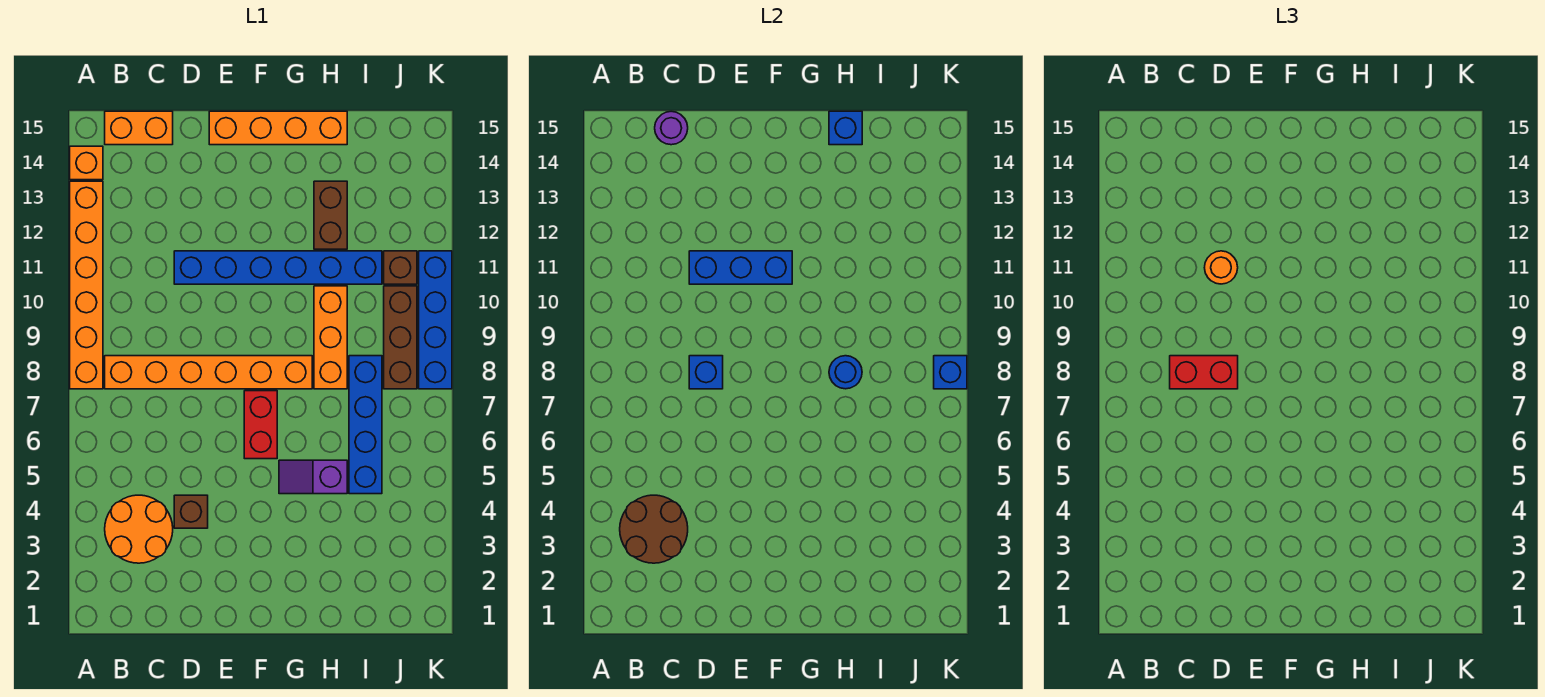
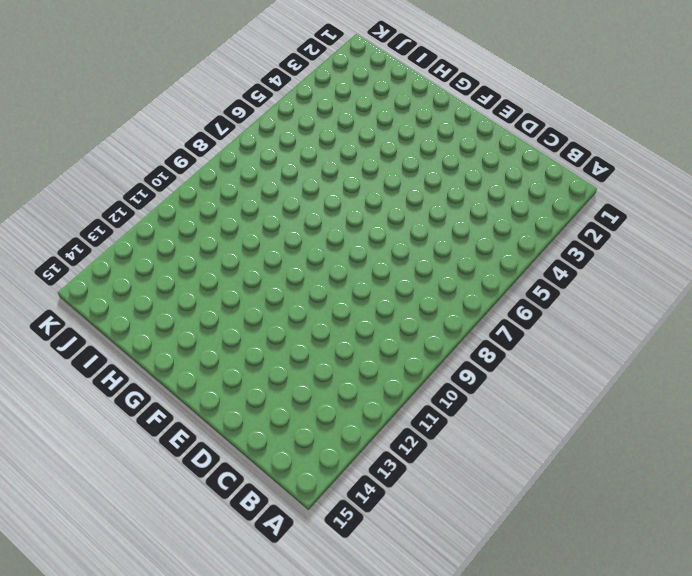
none -> orange brick A8:A13 level 1
none -> orange brick A14 level 1
none -> orange round brick B3:C4 level 1

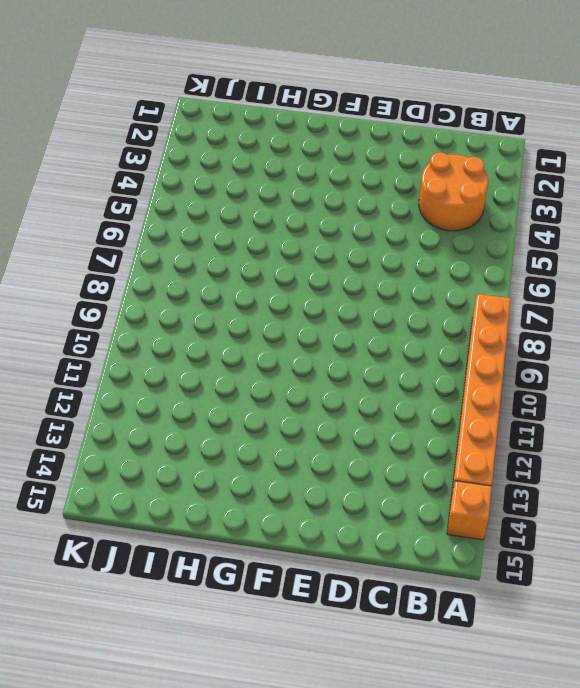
none -> orange brick B8:G8 level 1
none -> orange brick B15:C15 level 1
none -> brown brick D4 level 1

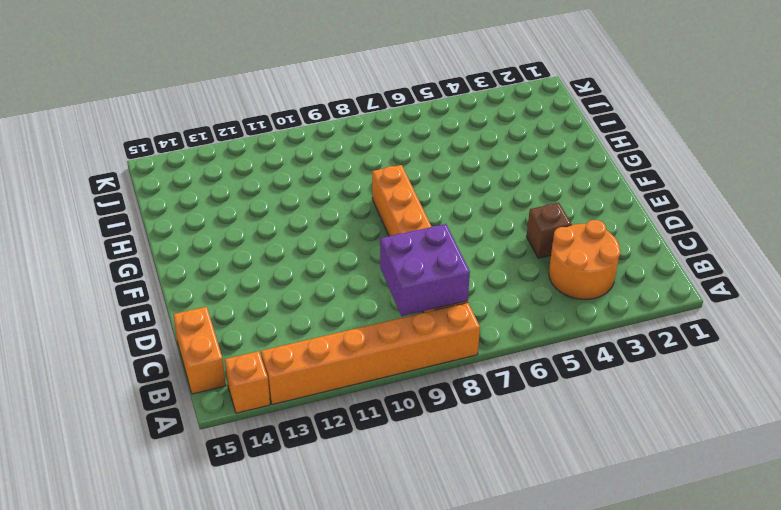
purple brick B8:C9 level 2 -> none
none -> blue brick D11:I11 level 1
none -> orange brick E15:H15 level 1
none -> red brick F6:F7 level 1

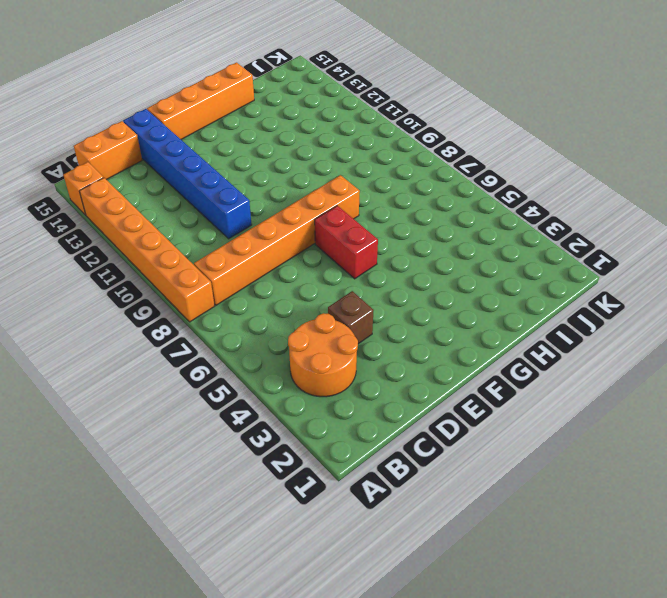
blue brick D10:D15 level 1 -> blue brick D11:I11 level 1
none -> purple slope G5:H5 level 1 top H
none -> orange brick H8:H10 level 1
none -> brown brick H12:H13 level 1

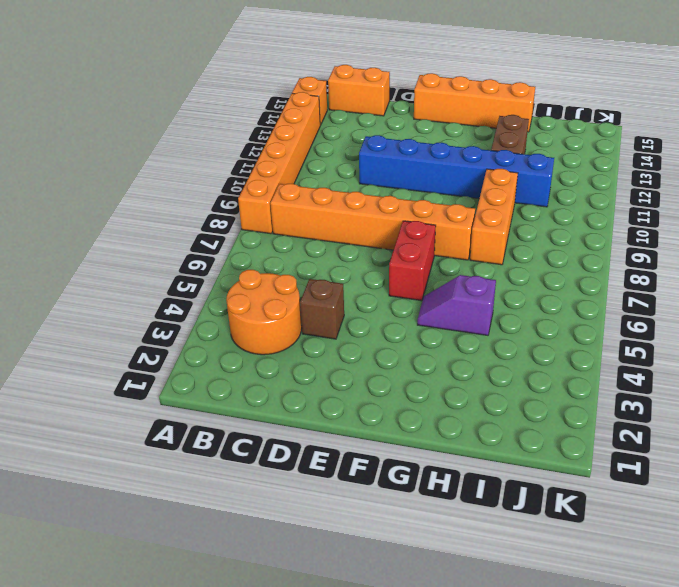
none -> blue brick I5:I8 level 1
none -> brown brick J8:J10 level 1
none -> brown brick J11 level 1

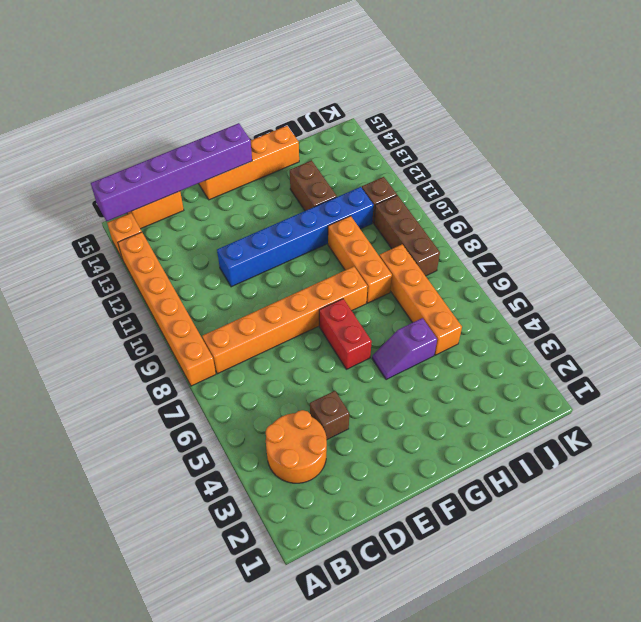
purple brick A15:F15 level 2 -> purple round brick C15 level 2
orange brick I5:I8 level 1 -> blue brick I5:I8 level 1
none -> blue brick K8:K11 level 1
none -> brown round brick B3:C4 level 2
none -> blue brick D8 level 2

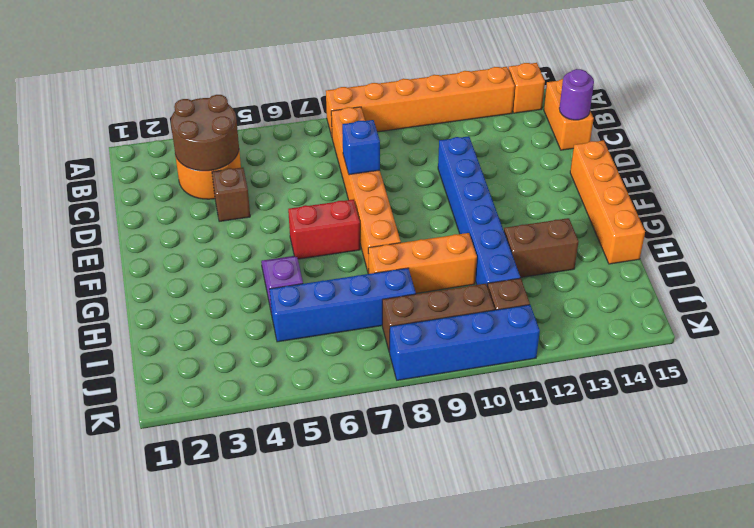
none -> blue brick D11:F11 level 2
none -> blue round brick H8 level 2
none -> blue brick H15 level 2

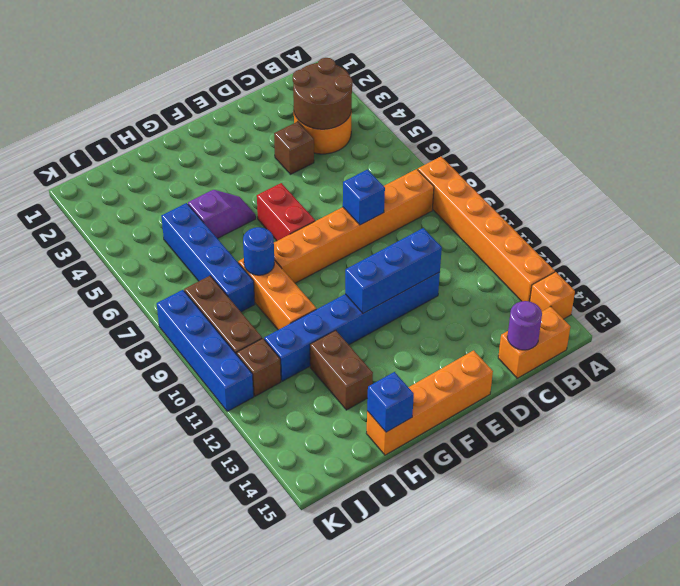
none -> blue brick K8 level 2
none -> red brick C8:D8 level 3
none -> orange round brick D11 level 3

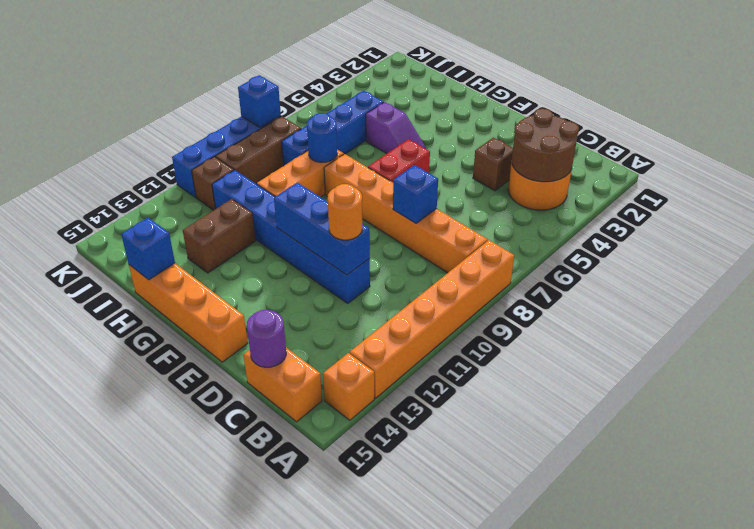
none -> red brick C8:D8 level 3

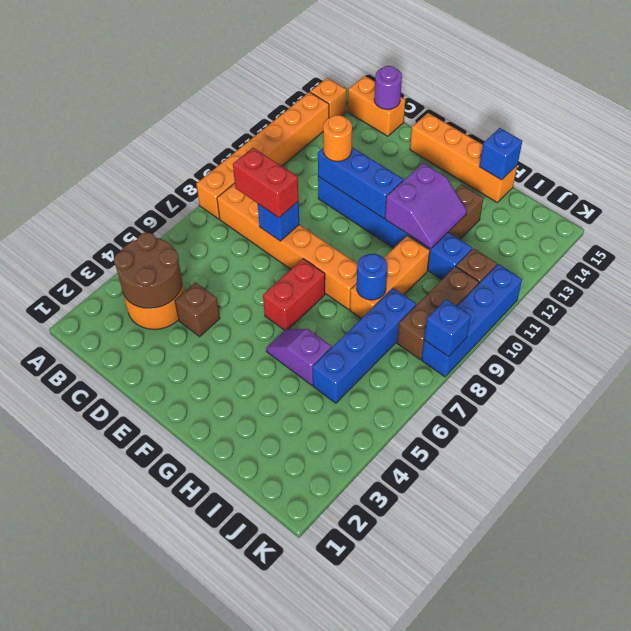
purple slope G11:H12 level 2 top G -> none

